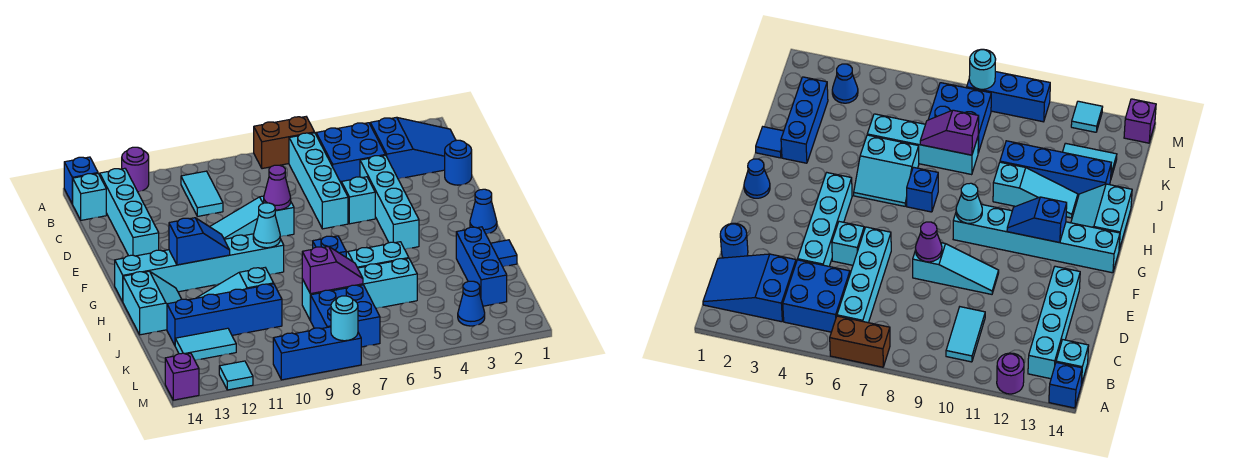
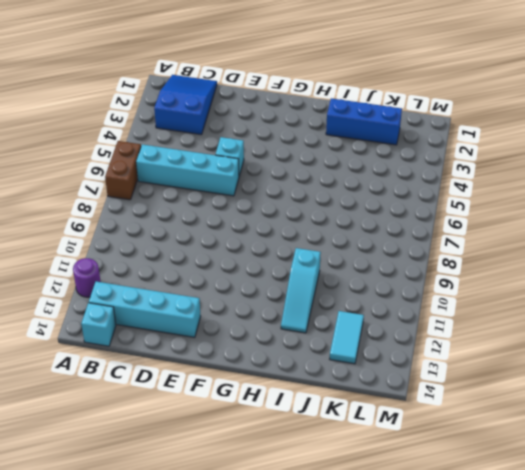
none -> blue brick A14 level 1
none -> blue brick B4:C5 level 1
none -> cyan tile B10:C10 level 1
none -> blue round brick D1 level 1

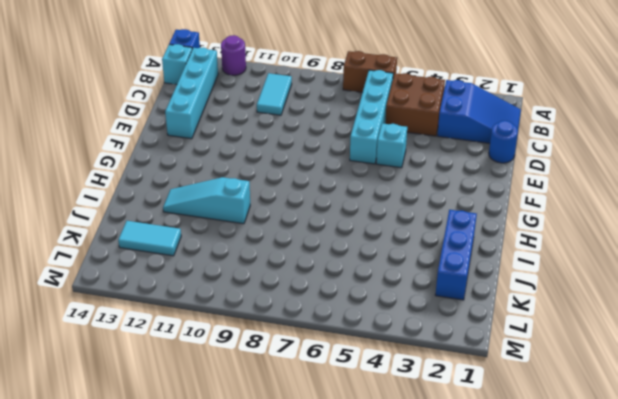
brown brick B4:C5 level 1 -> blue brick B4:C5 level 1
none -> cyan brick D4:G4 level 1
none -> cyan slope E8:E10 level 1 top 8
none -> blue cone G1 level 1
none -> cyan brick G9:G14 level 1

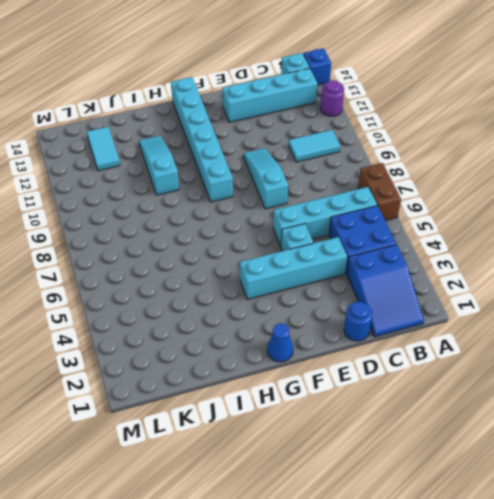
none -> cyan slope H5:I6 level 1 top I
none -> blue brick H7 level 1
none -> cyan slope H13:I14 level 1 top 14
none -> blue tile I1 level 1

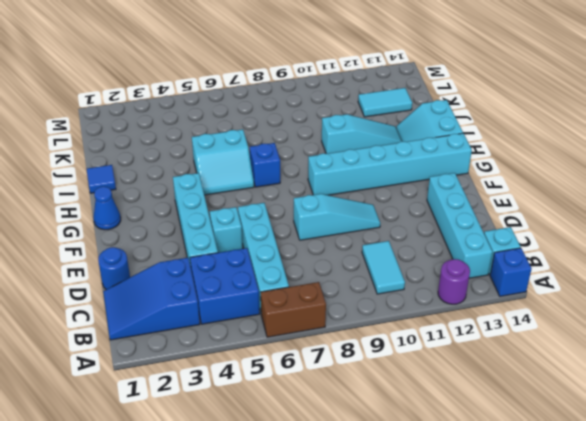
none -> blue brick I2:K2 level 1
none -> cyan brick J5:J8 level 1
none -> blue brick J10:J13 level 1
none -> blue brick K7:L8 level 1

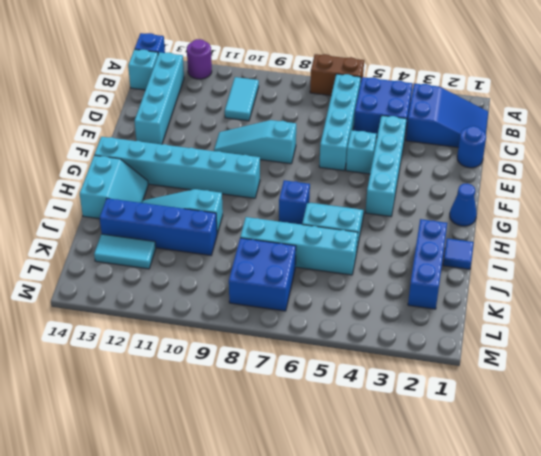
none -> blue cone L3 level 1
none -> blue brick M8:M10 level 1
none -> cyan tile M12 level 1
none -> purple brick M14 level 1

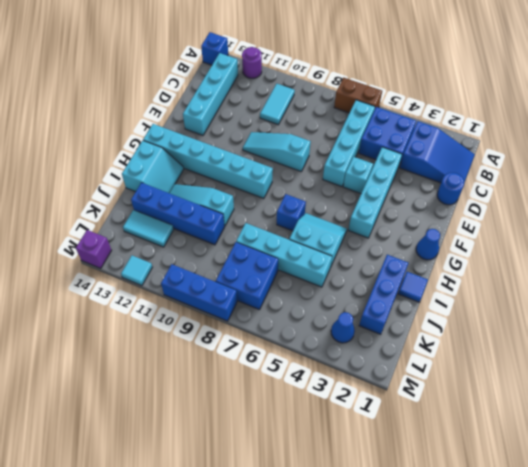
none -> cyan brick B14 level 1
none -> purple cone E8 level 2
none -> cyan cone G9 level 2
none -> blue slope G11:G12 level 2 top 12

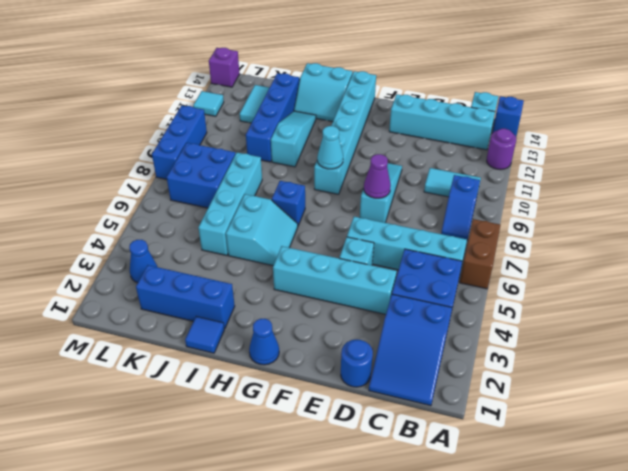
blue slope B8:B9 level 1 top 9 -> blue slope G11:G12 level 2 top 12
none -> purple slope J7:J8 level 2 top 8
none -> cyan round brick M8 level 2

